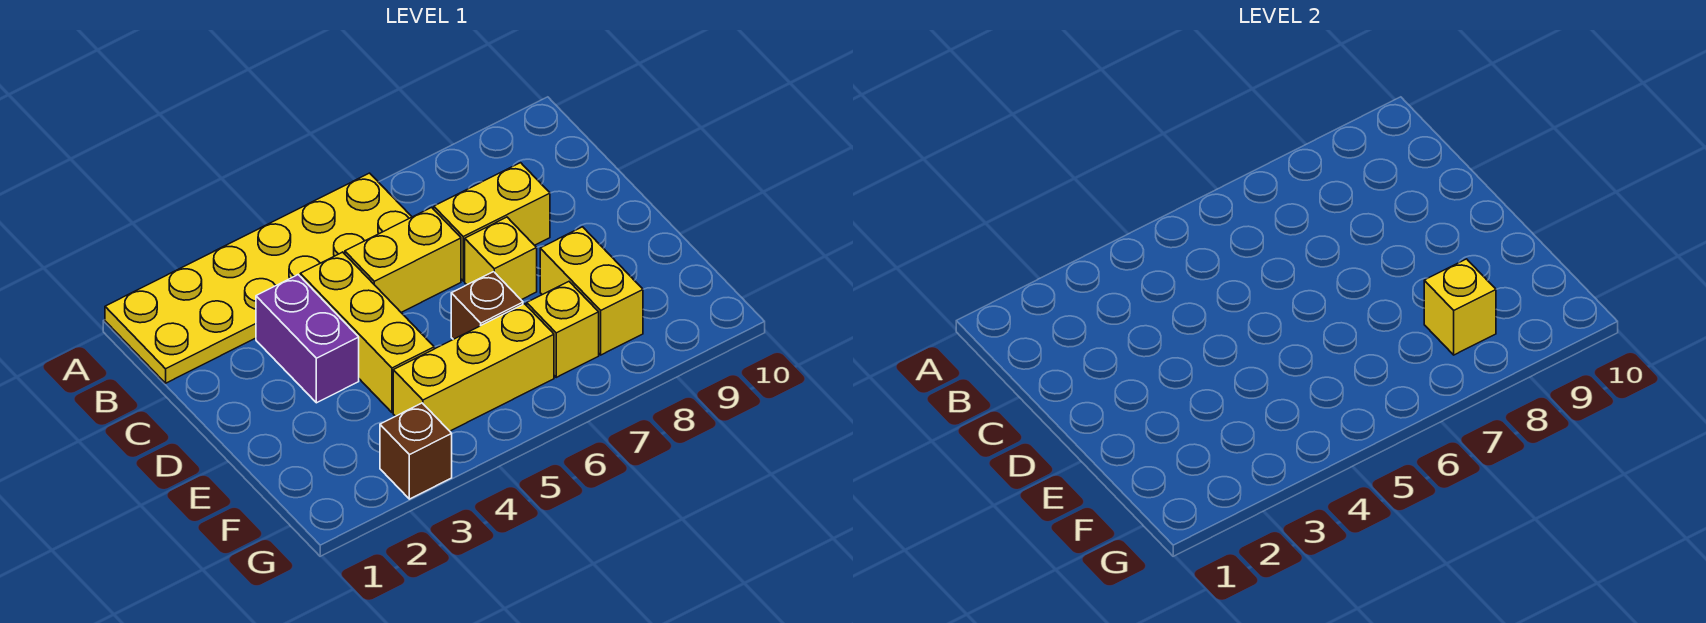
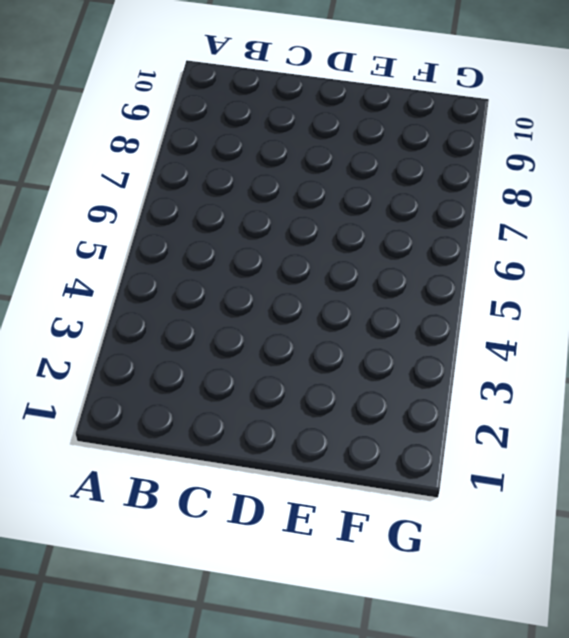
none -> yellow plate A1:B6 level 1
none -> purple brick C3:D3 level 1
none -> yellow brick C4:E4 level 1

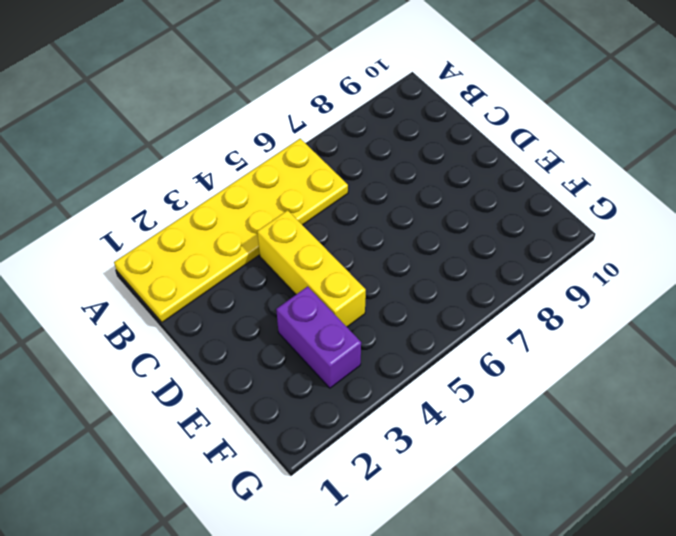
purple brick E3:F3 level 1 -> purple brick C3:D3 level 1
none -> yellow brick C5:C6 level 1
none -> yellow brick C7:C8 level 1
none -> yellow brick D7 level 1

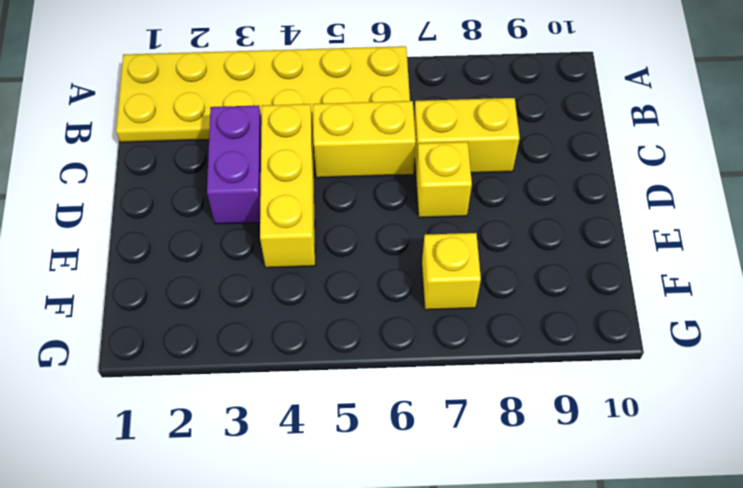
none -> brown brick E6 level 1
none -> yellow brick E8:F8 level 1
none -> yellow brick F4:F6 level 1

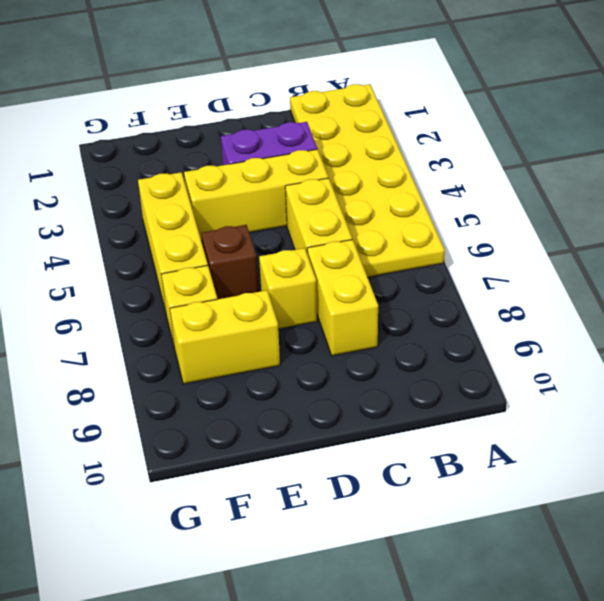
none -> brown brick G3 level 1
none -> yellow brick F8 level 2

